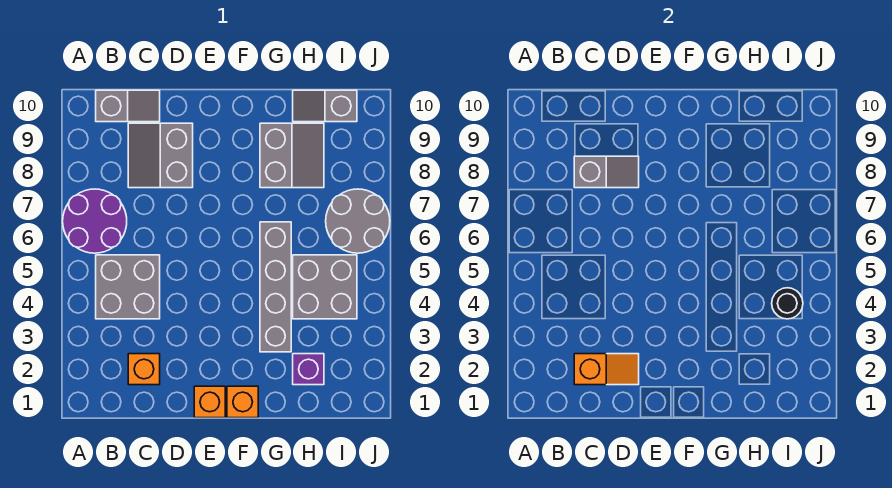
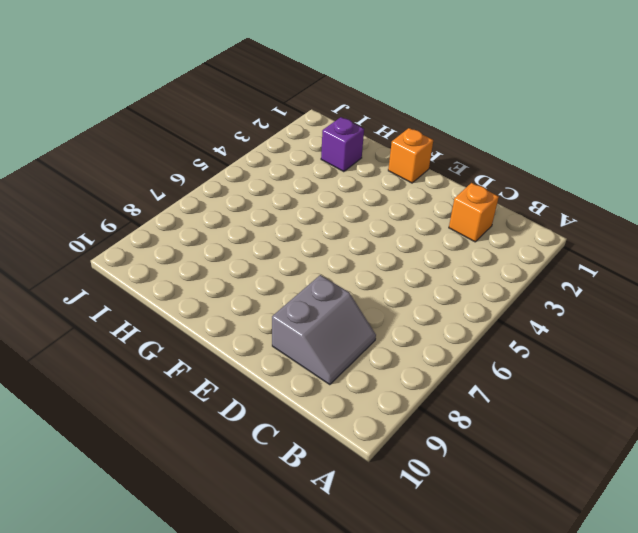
none -> purple round brick A6:B7 level 1
none -> grey brick B4:C5 level 1
none -> grey slope B10:C10 level 1 top B

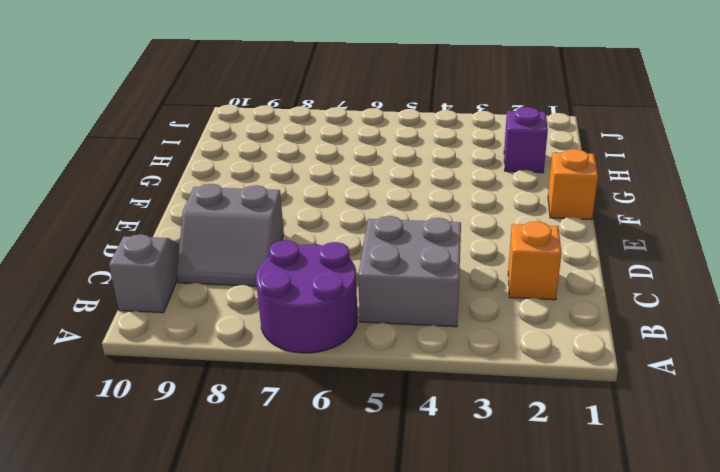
none -> orange brick E1 level 1
none -> grey brick G3:G6 level 1
none -> grey slope G8:H9 level 1 top G

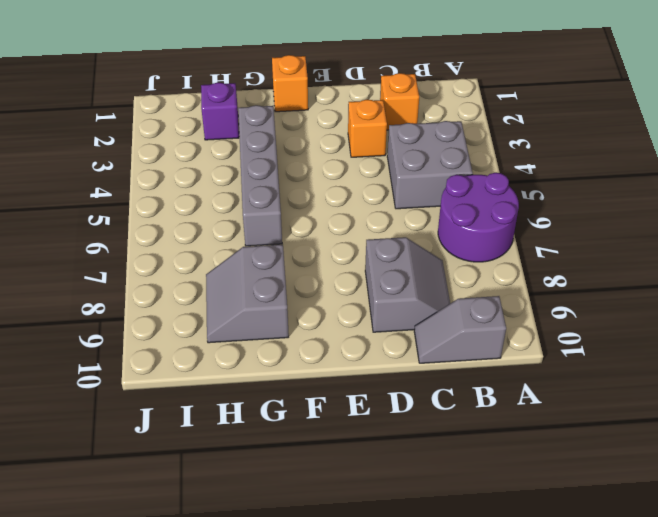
orange brick D3 level 1 -> orange brick E1 level 1
none -> grey brick H4:I5 level 1
none -> grey slope H10:I10 level 1 top I
none -> grey round brick I6:J7 level 1

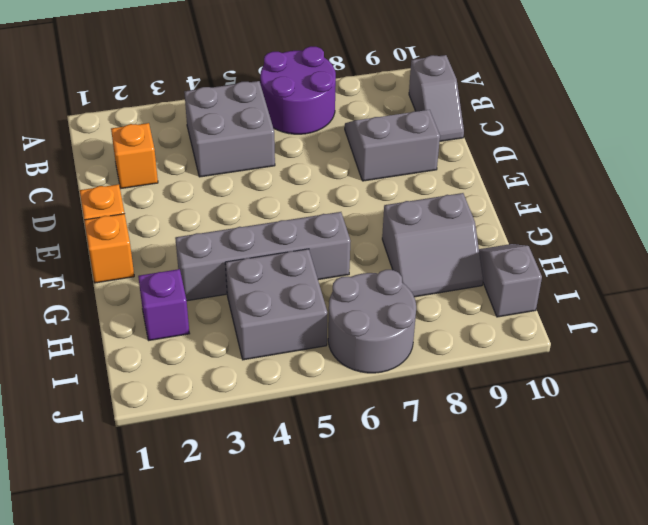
none -> orange slope C2:D2 level 2 top C
none -> grey slope C8:D8 level 2 top C
none -> black round brick I4 level 2

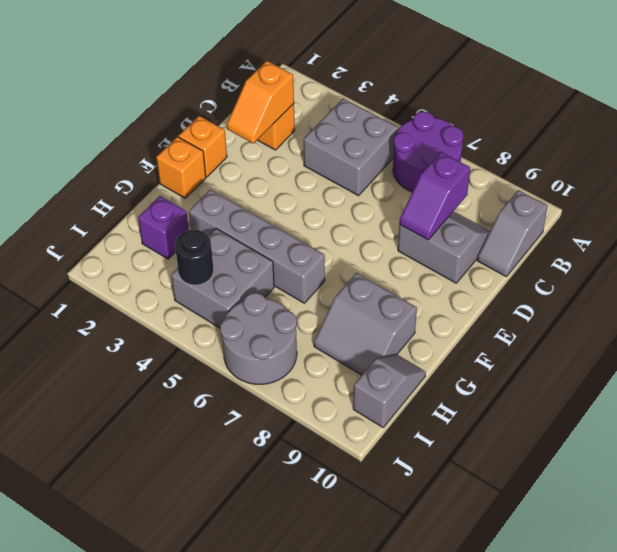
purple slope C8:D8 level 2 top C -> grey slope C8:D8 level 2 top C

